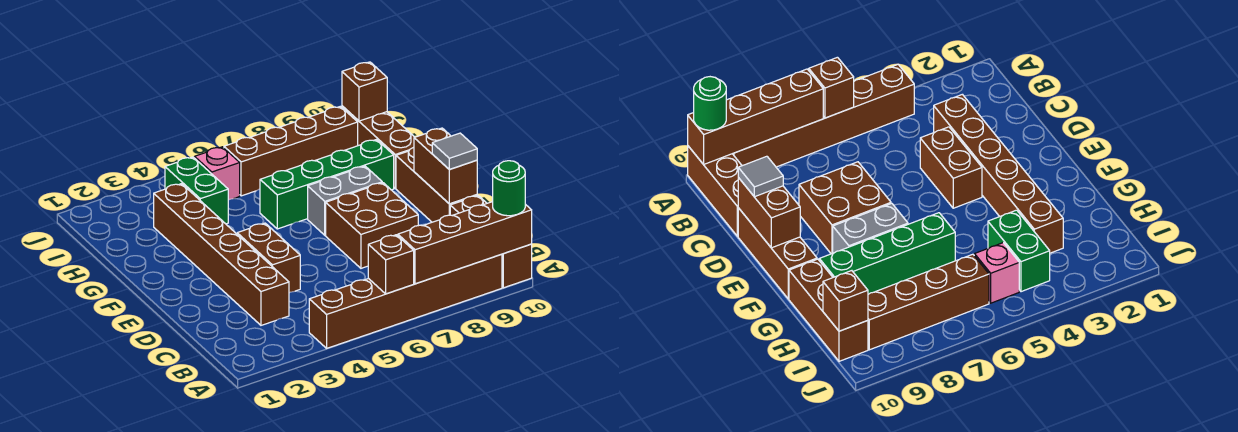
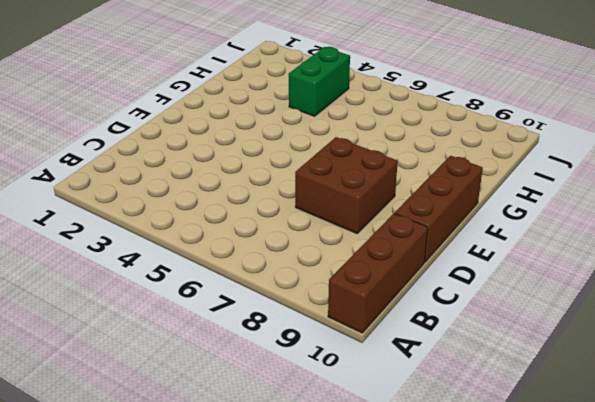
none -> brown brick A4:A9 level 1
none -> brown brick C3:H3 level 1
none -> brown brick D4:E4 level 1

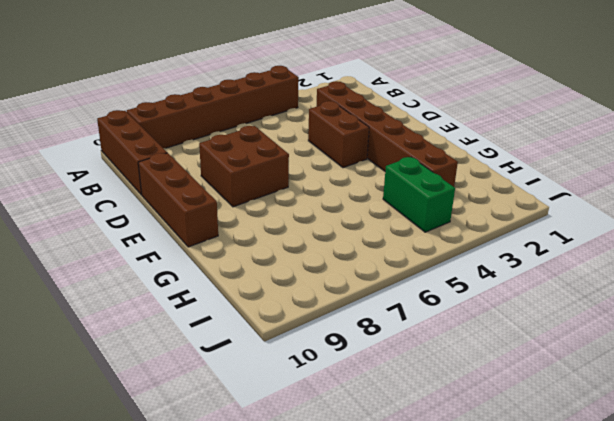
none -> grey brick F7:F8 level 1
none -> green brick G6:G9 level 1
none -> brown brick G10:I10 level 1

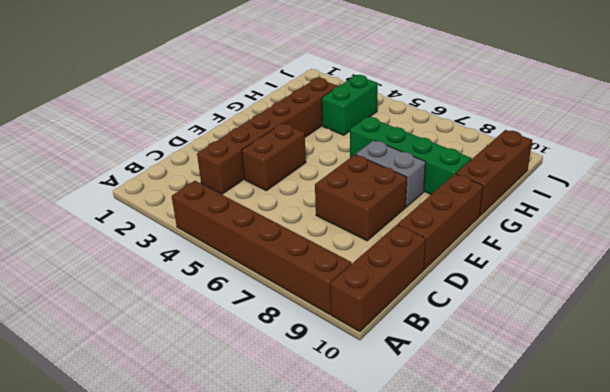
none -> pink brick I5 level 1
none -> brown brick I6:I9 level 1
none -> brown brick A6 level 2

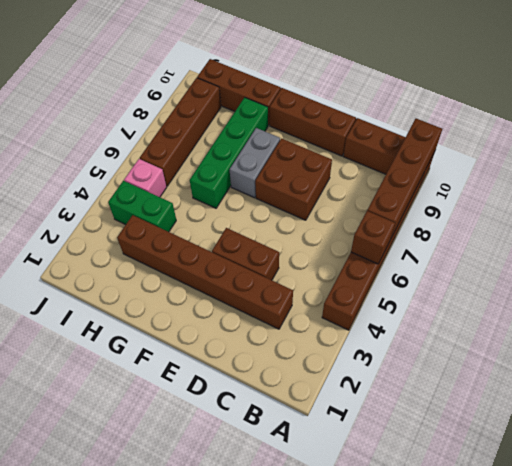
none -> brown brick D10:E10 level 2
none -> brown brick I10 level 2
none -> green round brick A10 level 3

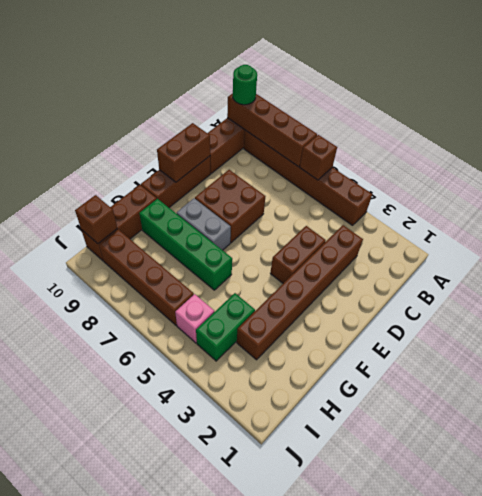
none -> grey tile D10 level 3

